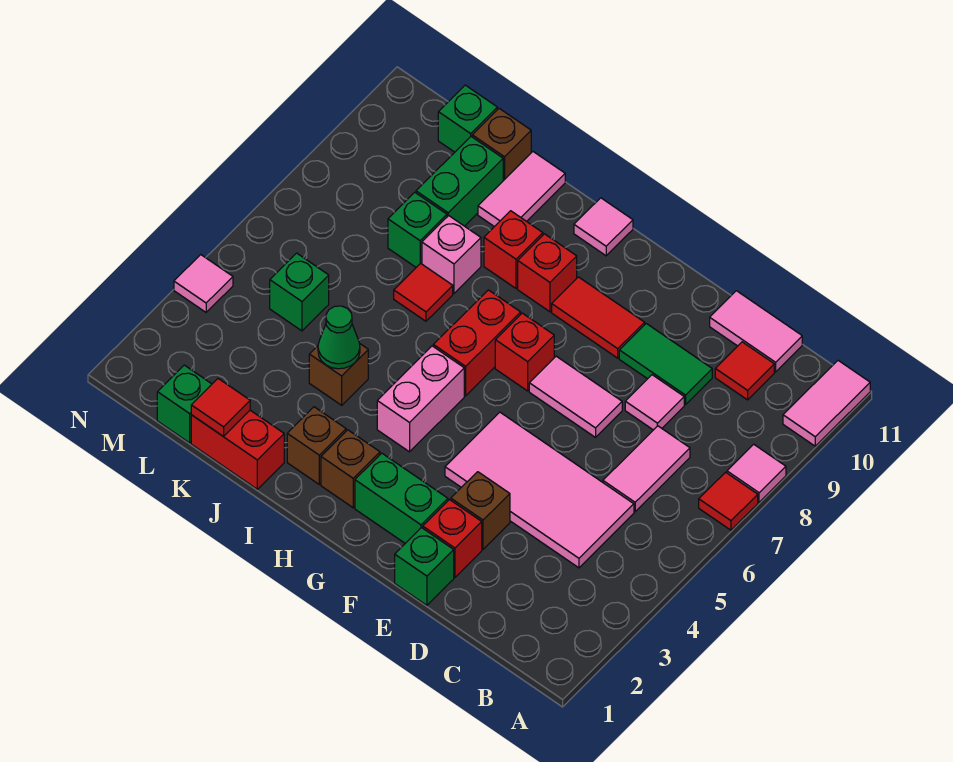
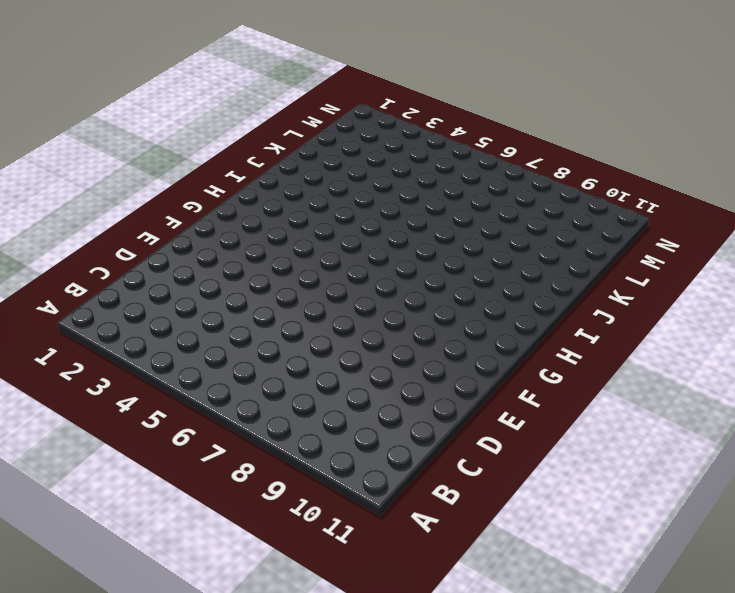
none -> red tile A7 level 1
none -> pink tile A8 level 1
none -> pink tile A10:A11 level 1
none -> pink tile C4:F5 level 1

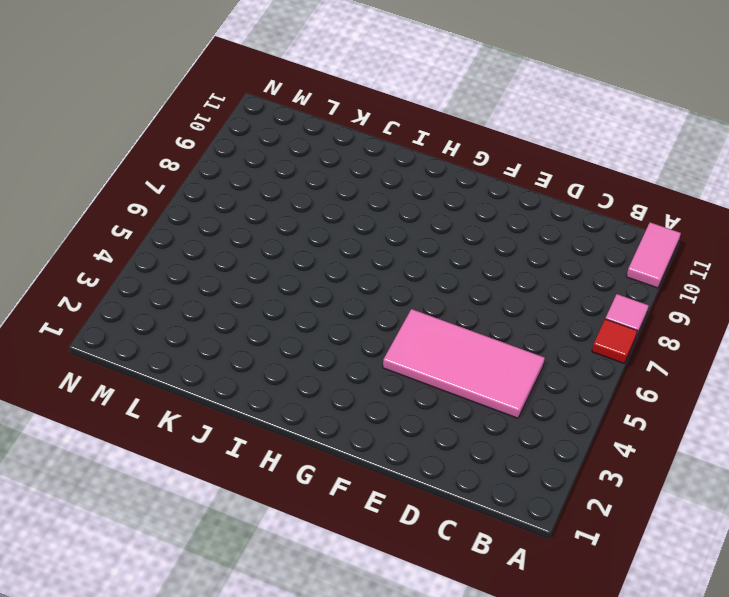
none -> pink tile C6:C7 level 1
none -> red tile C10 level 1
none -> pink tile C11:D11 level 1
none -> pink tile D8 level 1

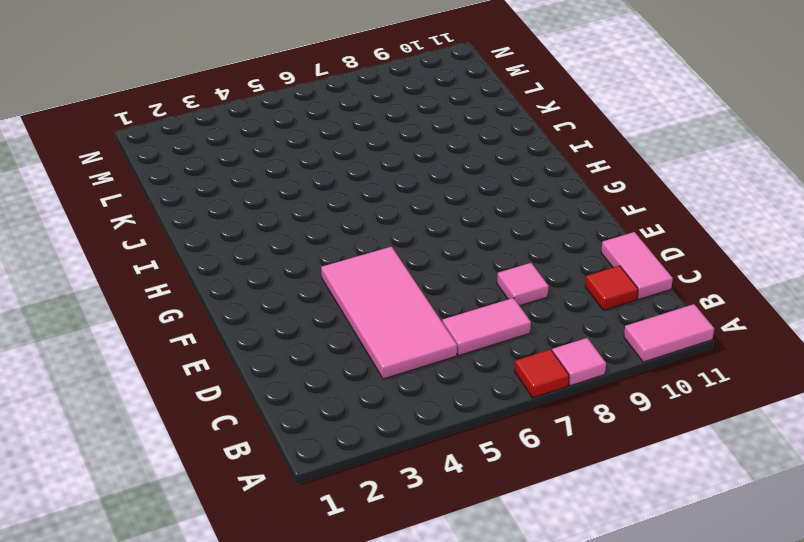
none -> green tile D9:E9 level 1
none -> green brick E1 level 1
none -> red brick E2 level 1
none -> brown brick E3 level 1

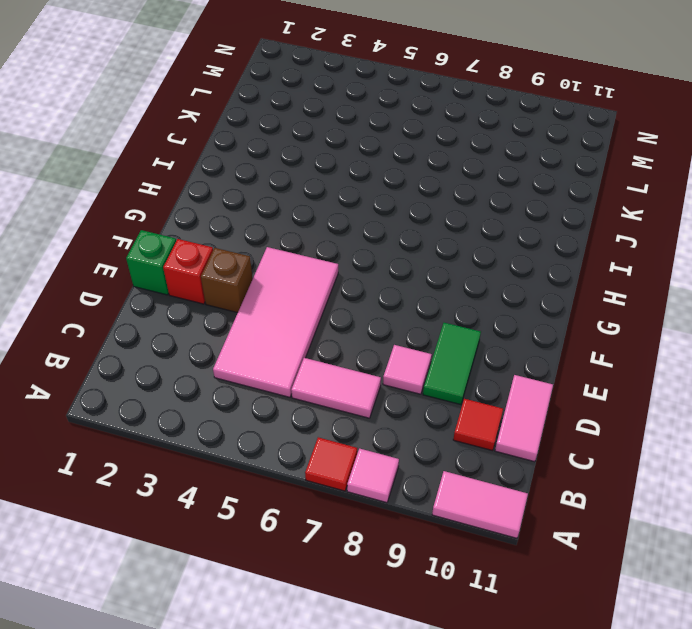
none -> pink tile E7:F7 level 1
none -> green brick F2:G2 level 1
none -> red tile F9:G9 level 1
none -> red brick G7 level 1

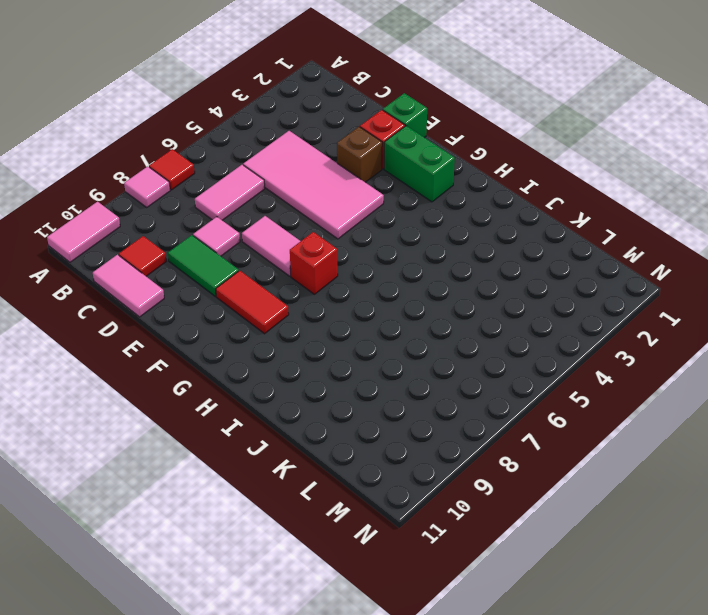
none -> brown brick H2 level 1
none -> pink brick H4:H5 level 1
none -> red brick H6:H7 level 1
none -> red brick H9 level 1

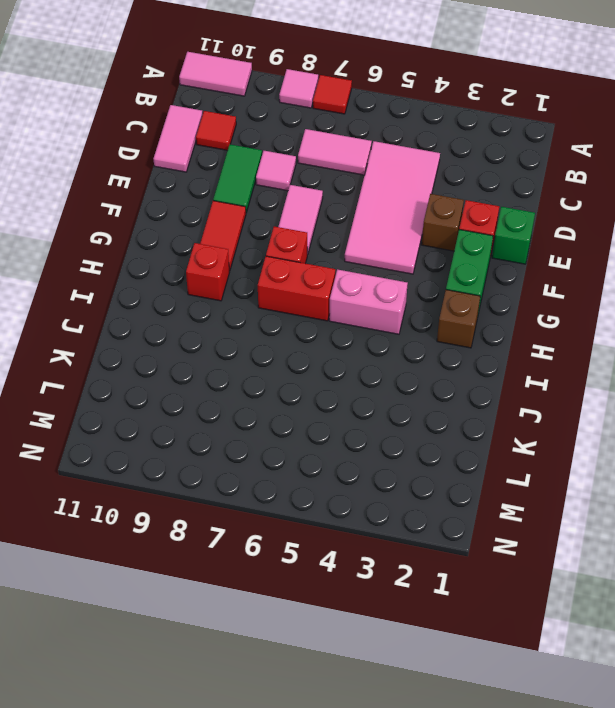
none -> pink tile H11 level 1
none -> brown brick I2 level 1
none -> red brick I9 level 1
none -> red brick J1:K1 level 1

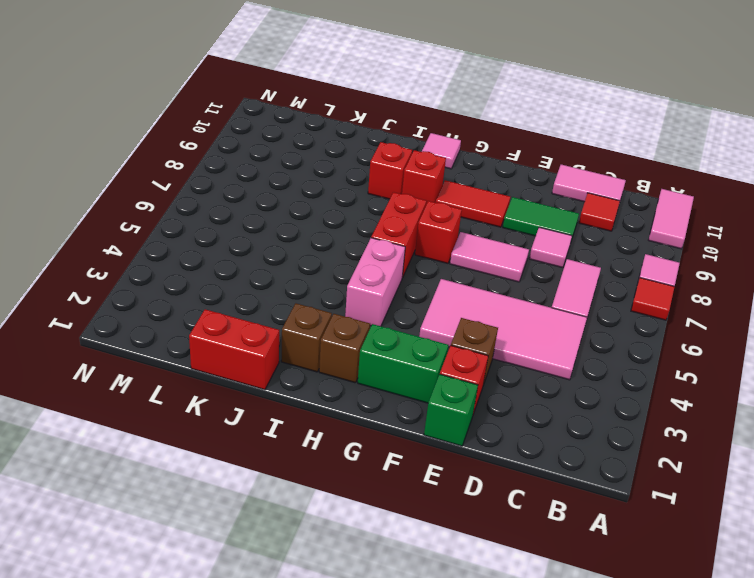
none -> brown brick J4 level 1
none -> red tile J7 level 1
none -> pink brick J8 level 1
none -> pink tile J10:J11 level 1

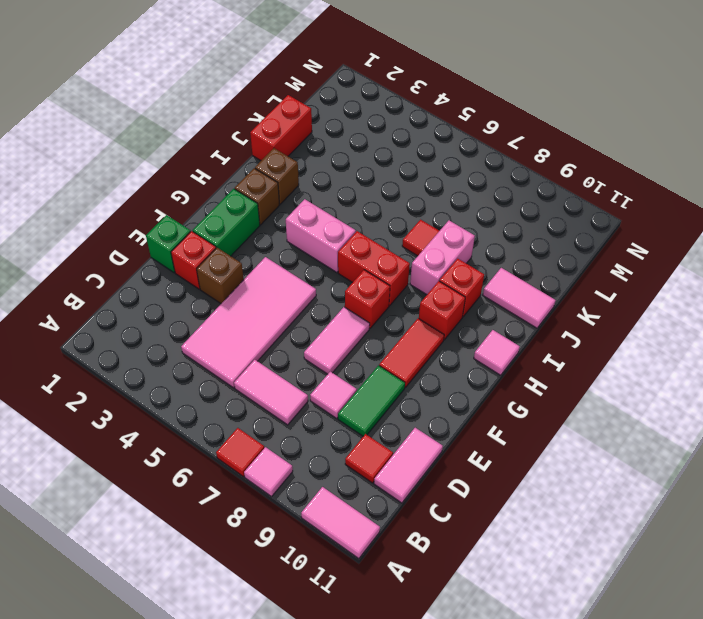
pink brick I8:J8 level 1 -> pink brick J8 level 1
none -> brown brick J4 level 1
none -> green brick K8 level 1
none -> green brick K9:K10 level 1
none -> brown brick K11 level 1

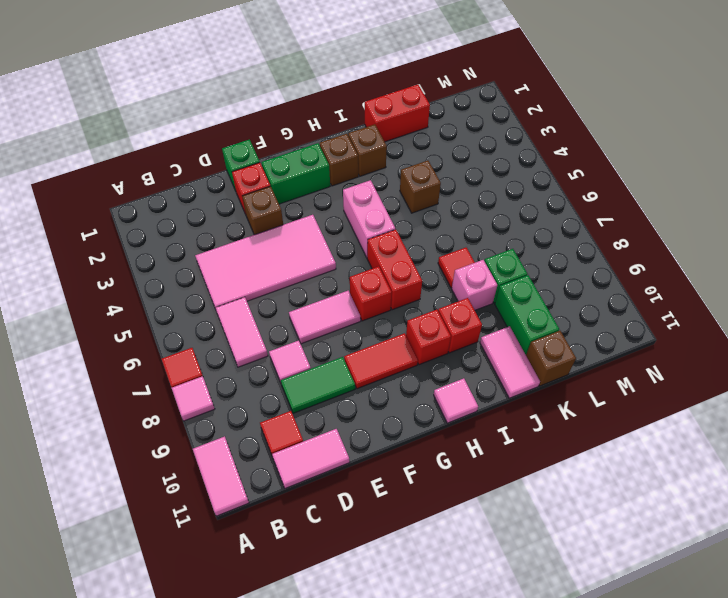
none -> green brick L1 level 1
none -> green brick L5 level 1
none -> green brick L11 level 1
none -> pink tile N4 level 1

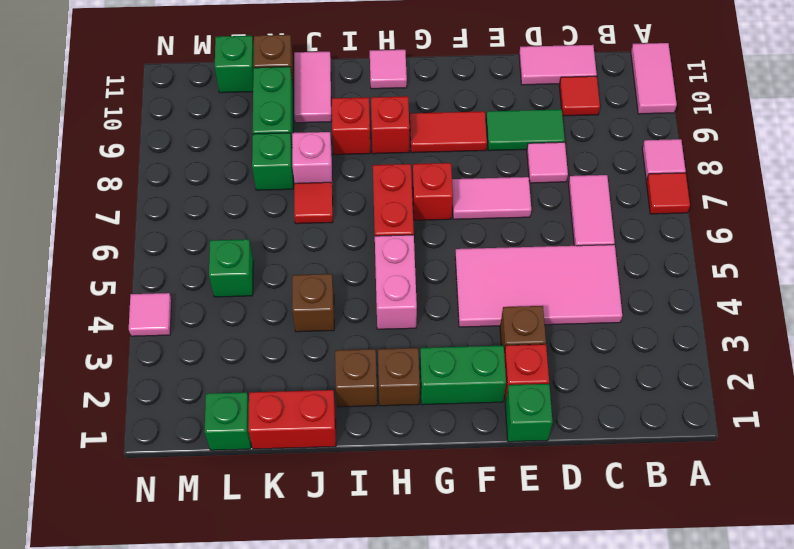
none -> green cone J4 level 2
none -> red tile K1 level 2

